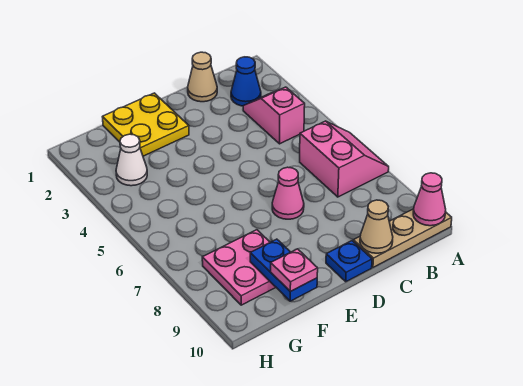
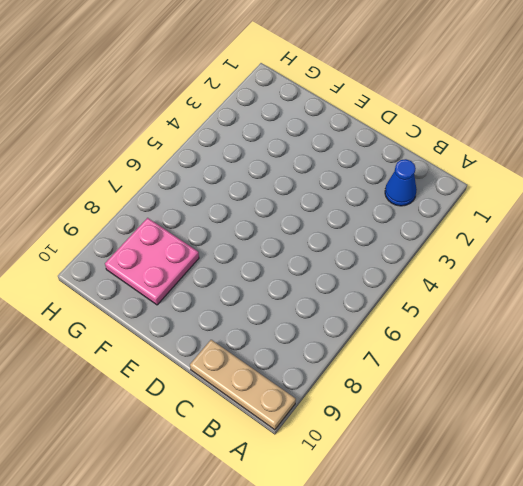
none -> pink slope A6:B7 level 1 top B
none -> pink slope B3:B4 level 1 top 4
none -> tan cone C1 level 1

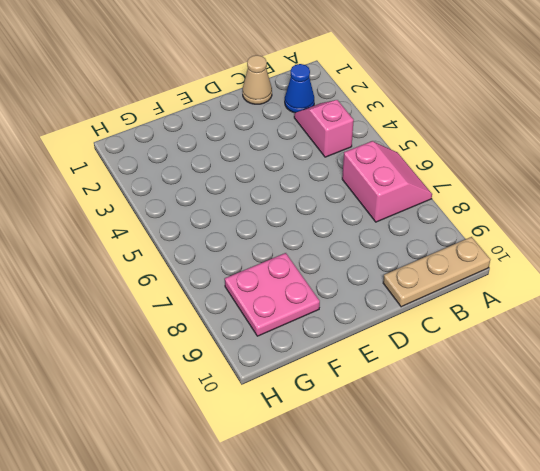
none -> pink cone D7 level 1
none -> blue plate D10 level 1
none -> yellow plate E1:F2 level 1

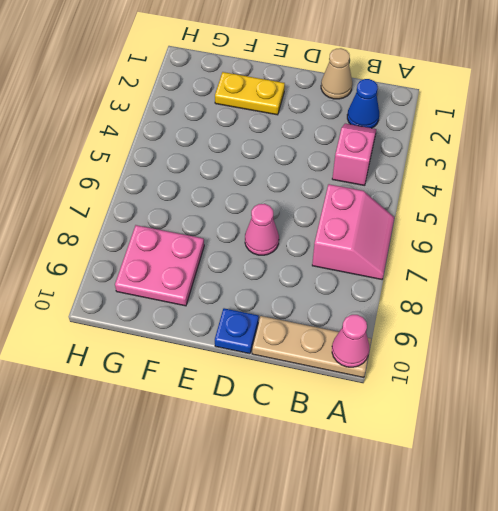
yellow plate E2:F2 level 1 -> yellow plate E1:F2 level 1
none -> white cone G3 level 1
none -> tan cone C10 level 2
none -> blue plate F9:F10 level 2

